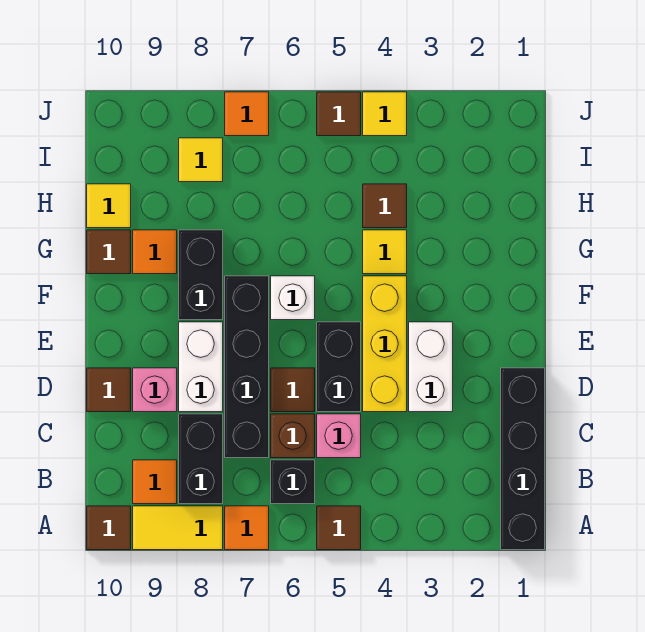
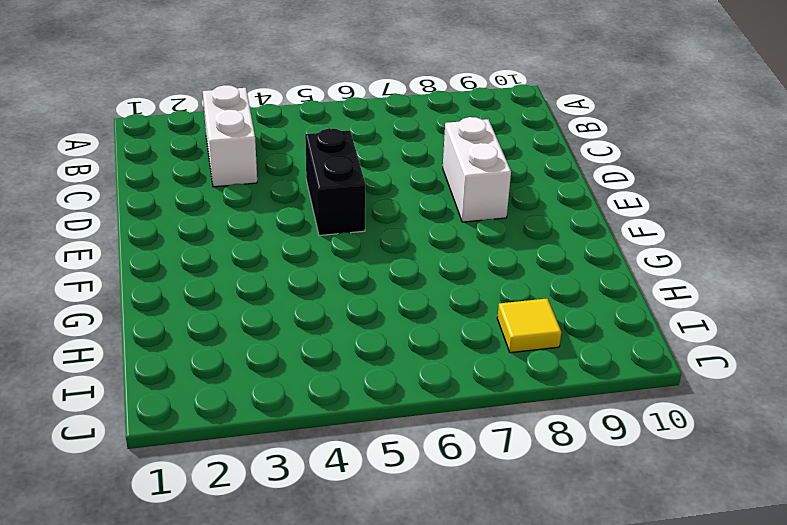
white brick B3:C3 level 1 -> white brick D3:E3 level 1
none -> black brick A1:D1 level 1
none -> brown tile A5 level 1
none -> orange tile A7 level 1

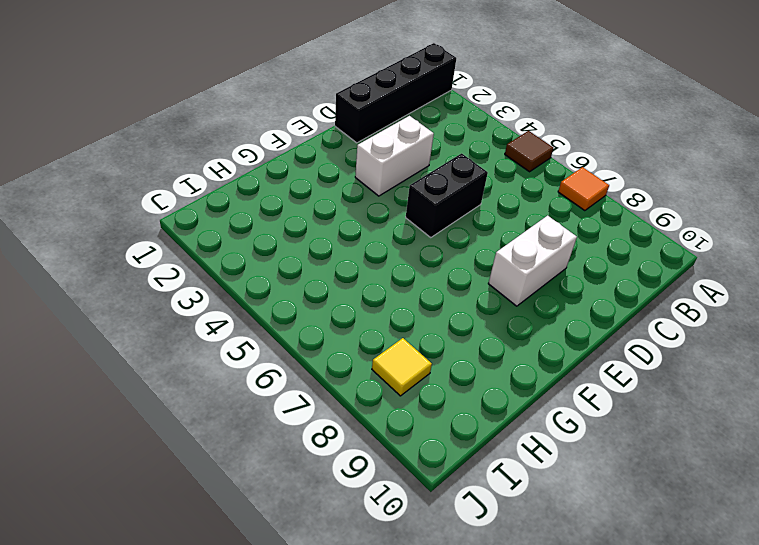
none -> yellow tile A8:A9 level 1
none -> brown tile A10 level 1
none -> black brick B6 level 1

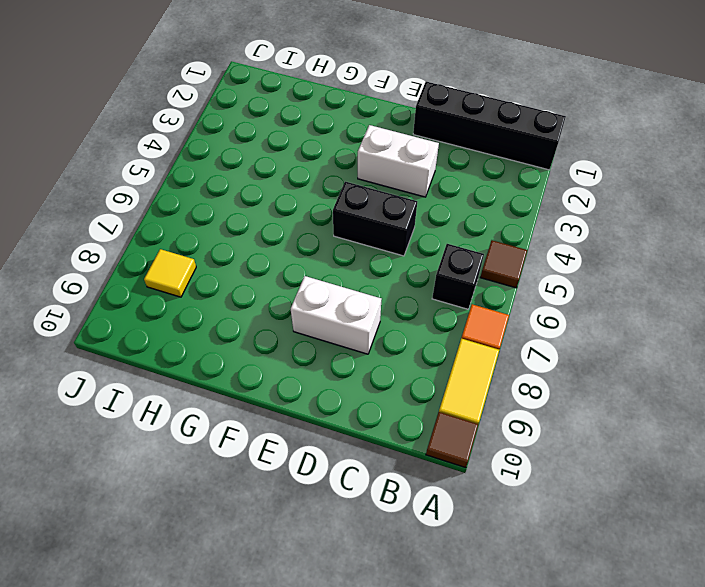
none -> black brick B8:C8 level 1
none -> orange tile B9 level 1
none -> pink brick C5 level 1

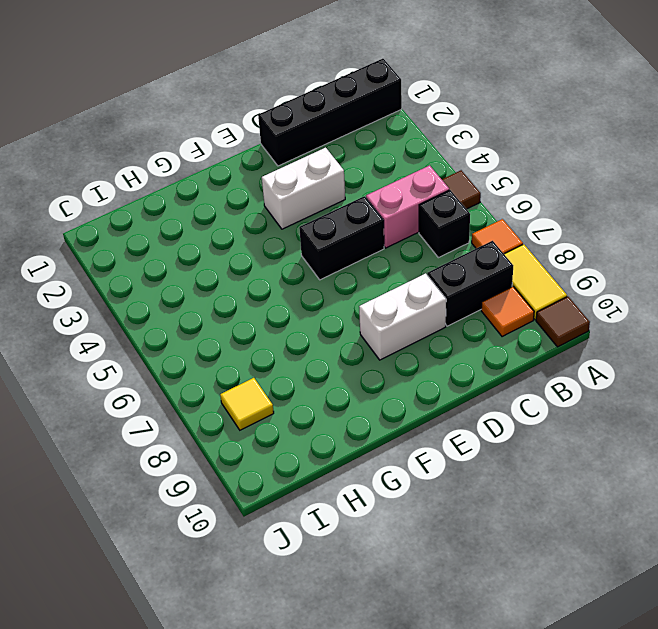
pink brick B5:C5 level 1 -> pink brick C5 level 1
none -> brown brick C6 level 1
none -> black brick C7:F7 level 1
none -> yellow brick D4:F4 level 1

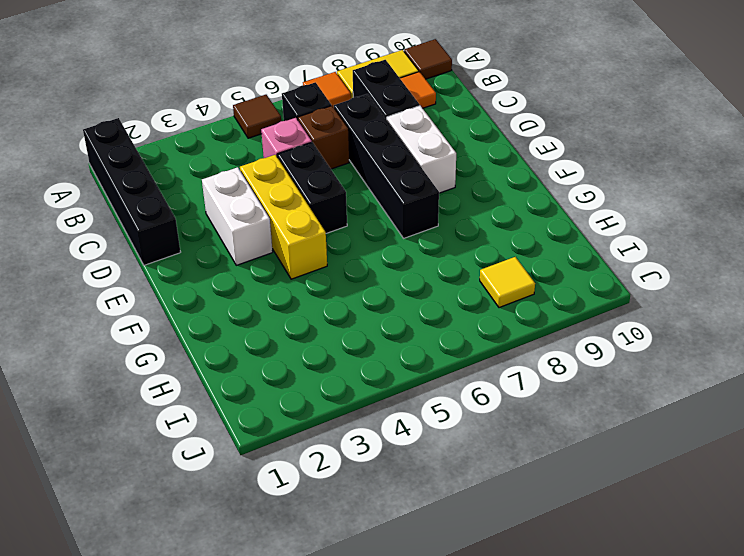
none -> brown tile D6 level 1
none -> pink brick D9 level 1
none -> brown tile D10 level 1

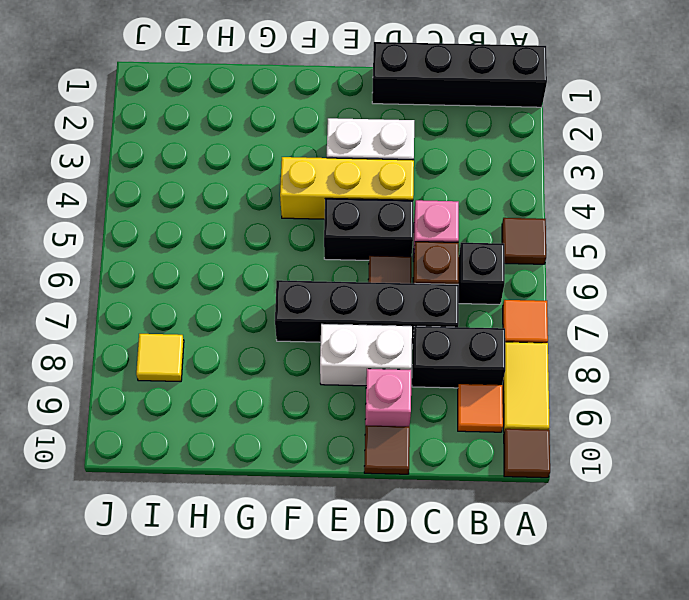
none -> white brick F6 level 1
none -> black brick F8:G8 level 1
none -> yellow tile G4 level 1

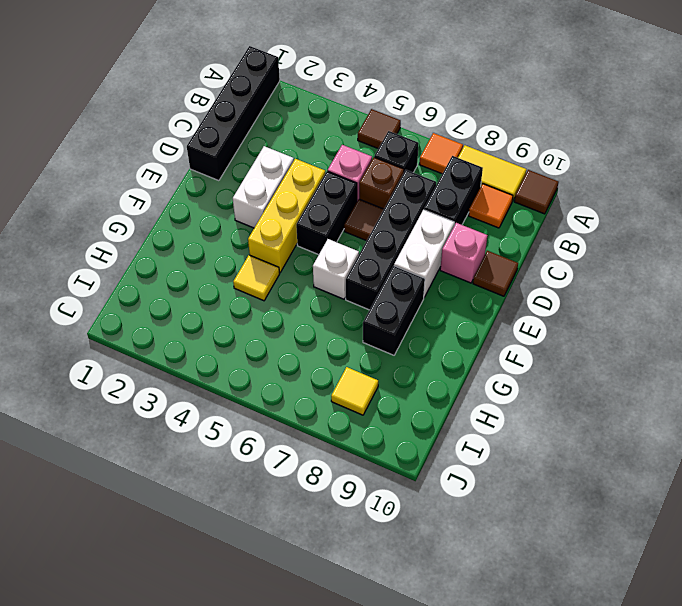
none -> orange tile G9 level 1
none -> brown tile G10 level 1
none -> brown tile H4 level 1

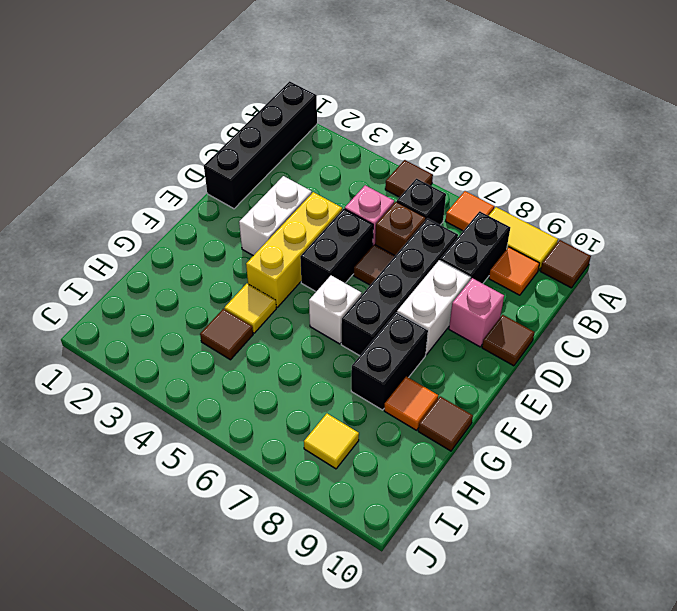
none -> yellow tile H10 level 1
none -> yellow tile J4 level 1
none -> brown tile J5 level 1

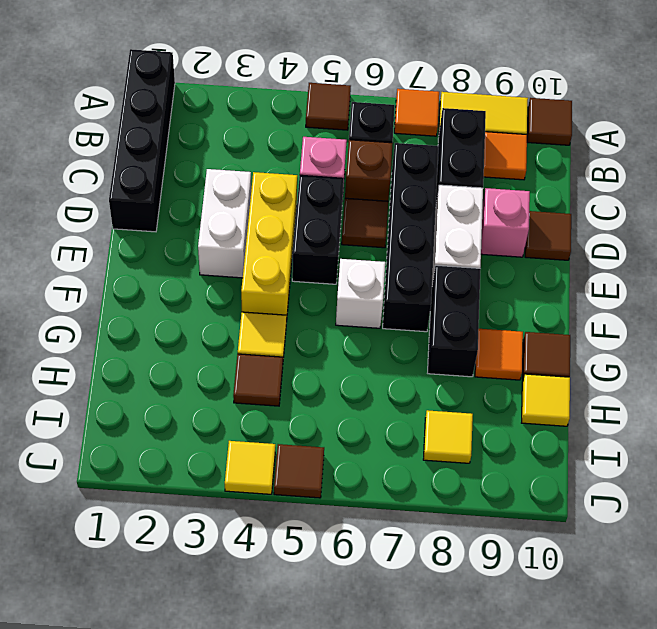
none -> orange tile J7 level 1

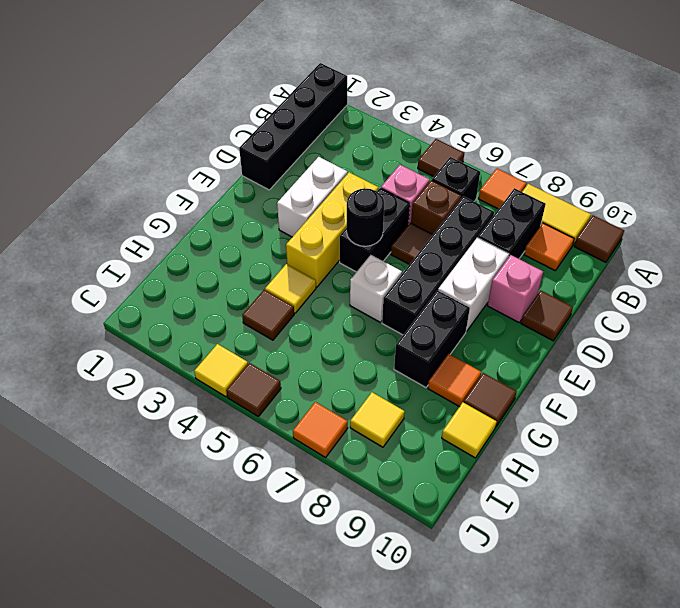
black round brick E5 level 2 -> none

